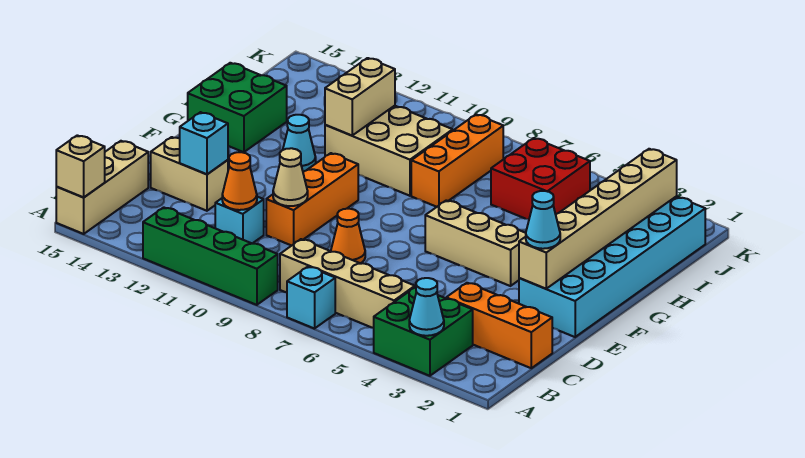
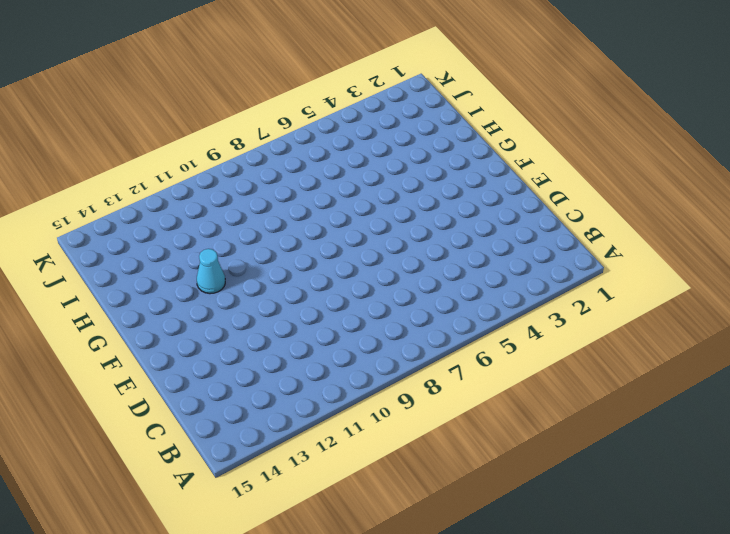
none -> green brick A3:B4 level 1
none -> cyan brick A7 level 1
none -> green brick A9:A12 level 1

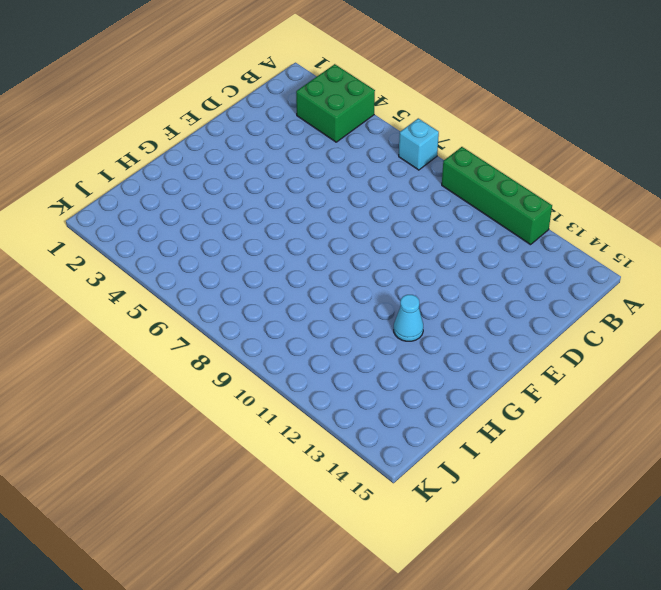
none -> tan brick A15:C15 level 1
none -> tan brick B5:B8 level 1
none -> orange brick C1:C3 level 1

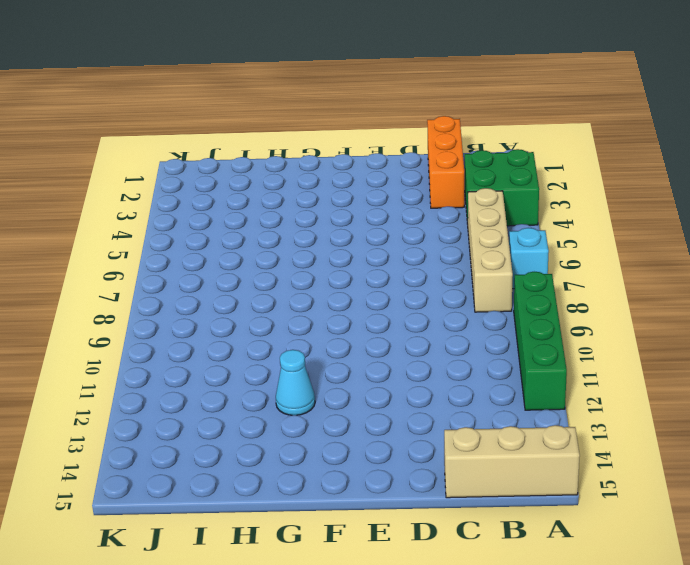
none -> cyan brick C11 level 1
none -> orange cone D8 level 1
none -> orange brick D10:F10 level 1

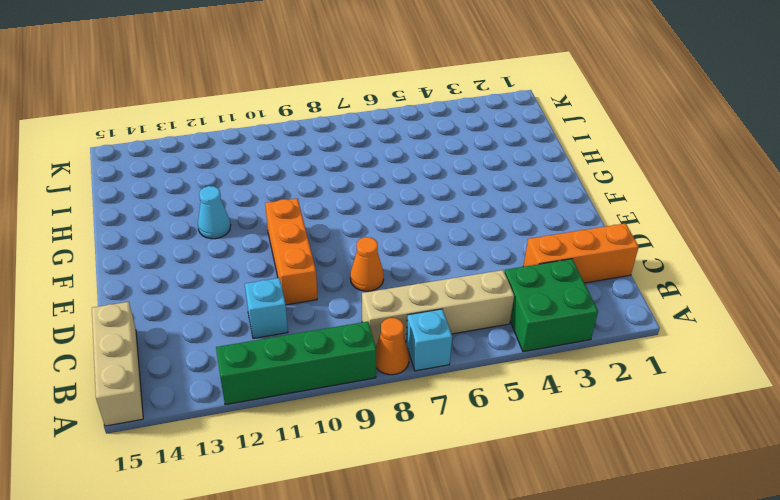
orange cone A8 level 1 -> orange cone C11 level 2
none -> tan brick D13:D14 level 1
none -> cyan brick E1:J2 level 1
none -> tan brick F4:F6 level 1

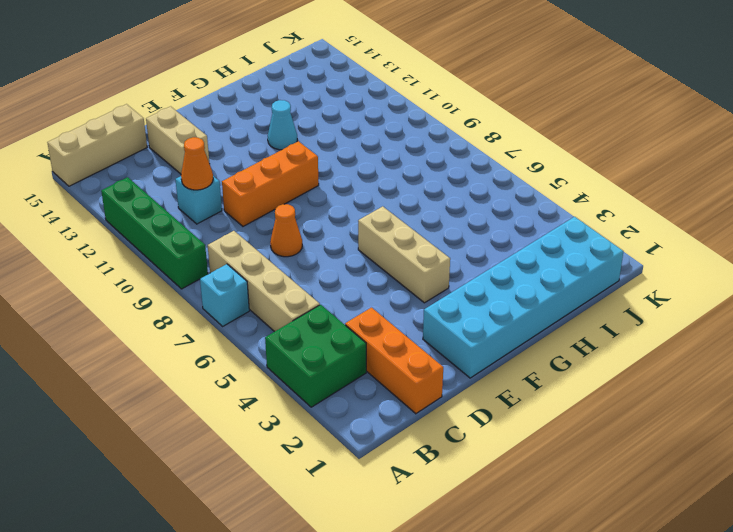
none -> green brick G14:H15 level 1
none -> orange brick H8:J8 level 1
none -> tan brick H9:I11 level 1

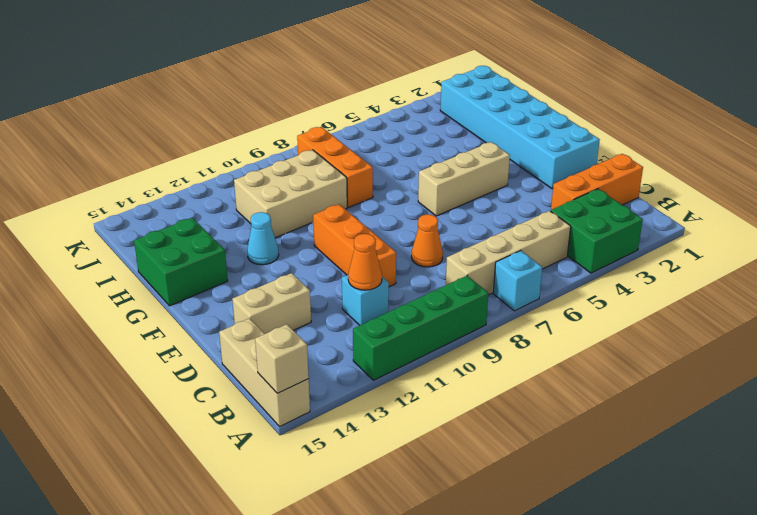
none -> red brick I5:J6 level 1
none -> cyan cone A3 level 2
none -> tan cone D10 level 2

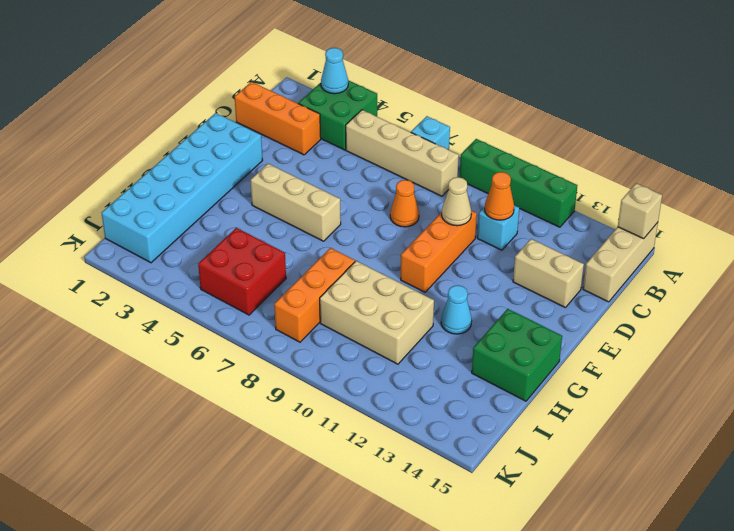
none -> cyan brick D13 level 2
none -> tan brick E2:J2 level 2
none -> tan brick H11:I11 level 2

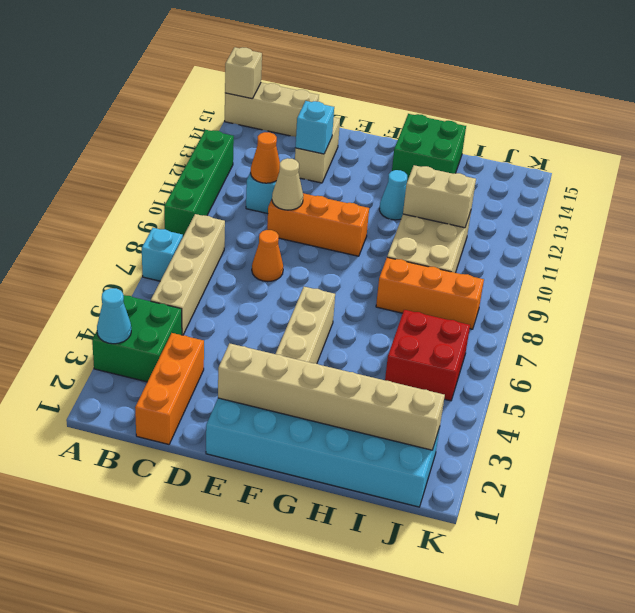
none -> cyan cone E2 level 3

